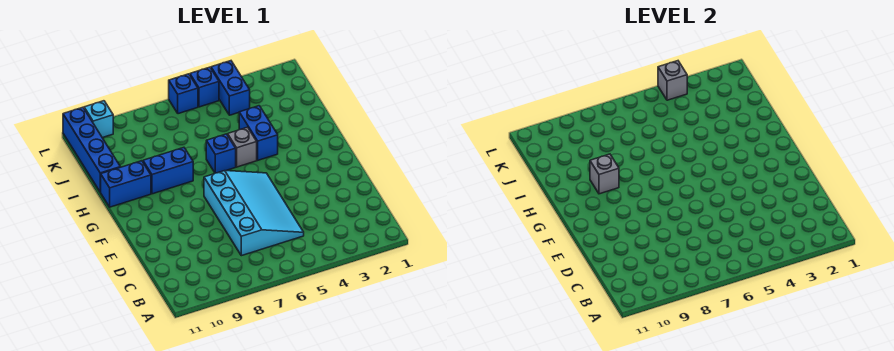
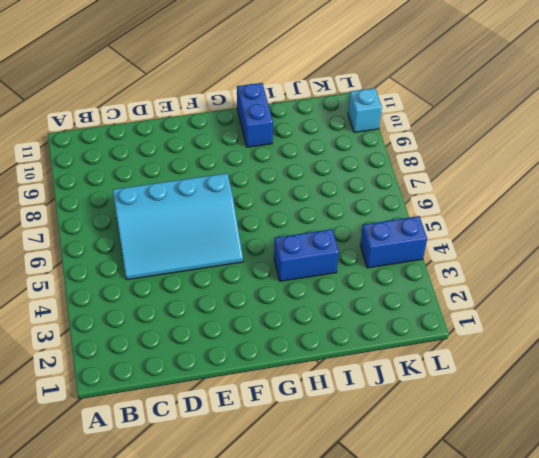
none -> grey brick H5 level 1
none -> blue brick H6 level 1
none -> blue brick H8:H9 level 1

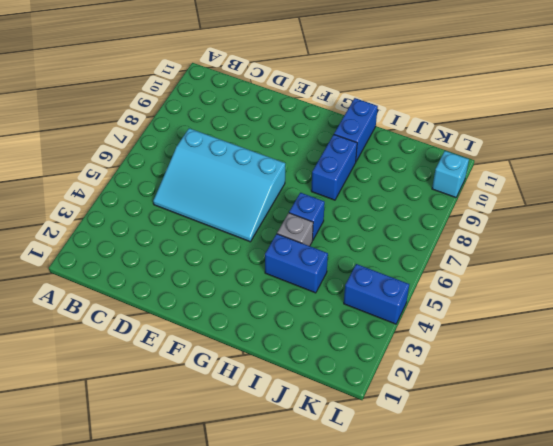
none -> blue brick I11:L11 level 1
none -> blue brick L5 level 1
none -> blue brick L6 level 1

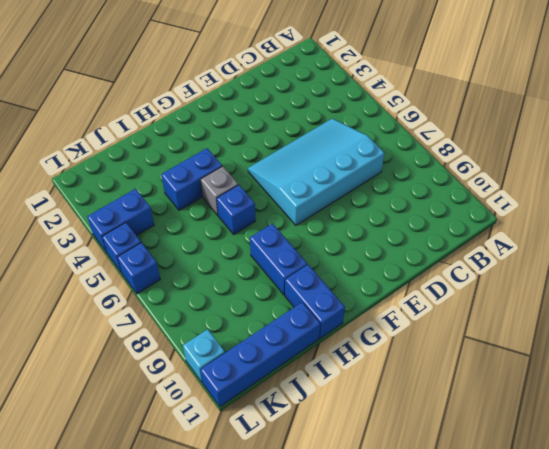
none -> grey brick H9 level 2
none -> grey brick L4 level 2

